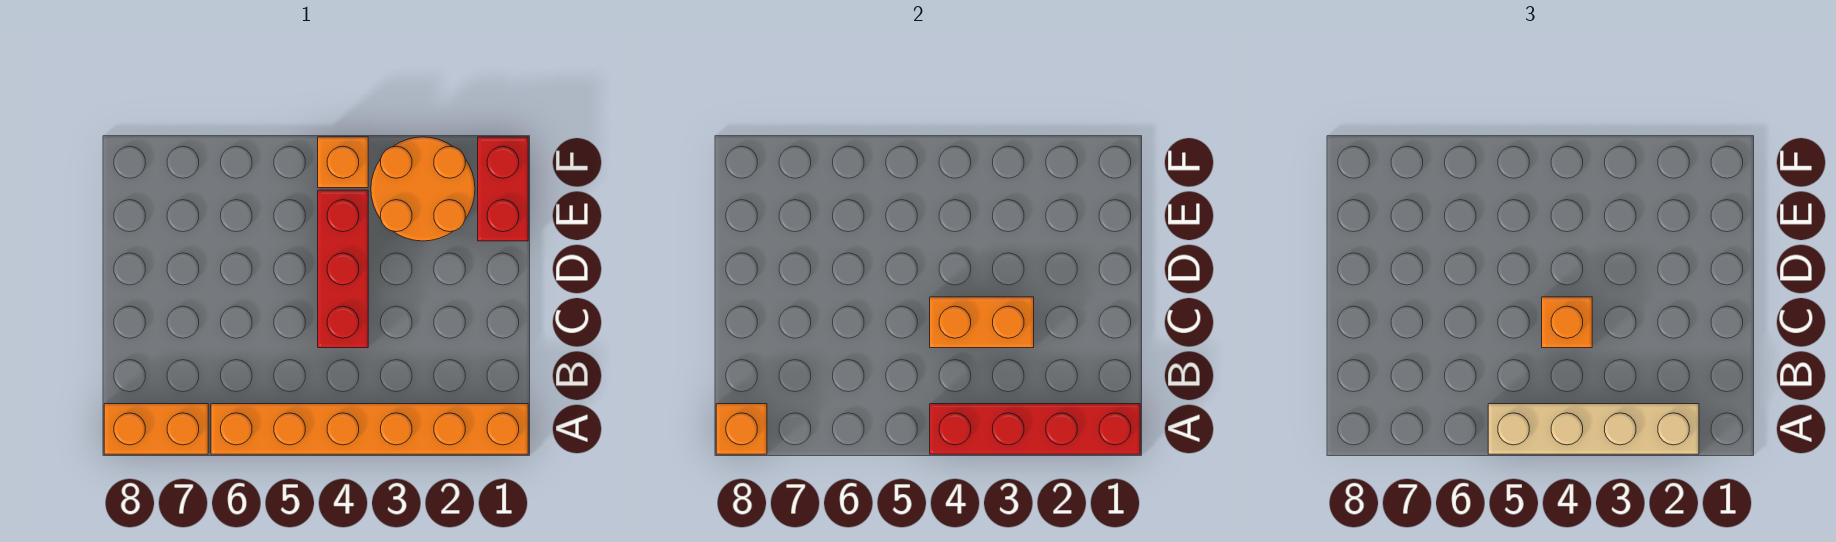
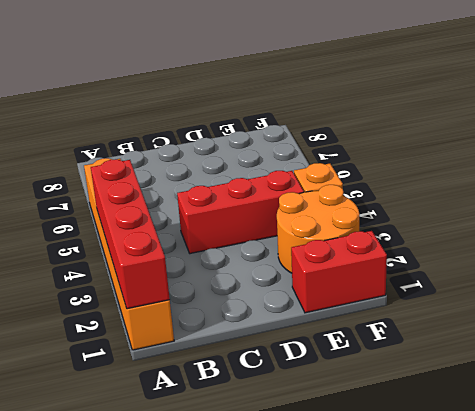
none -> orange brick A7:A8 level 1
none -> orange brick A8 level 2

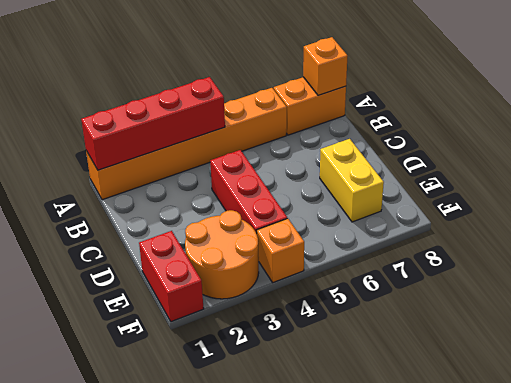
yellow brick D7:E7 level 1 -> none
none -> orange brick C3:C4 level 2
none -> tan brick A2:A5 level 3

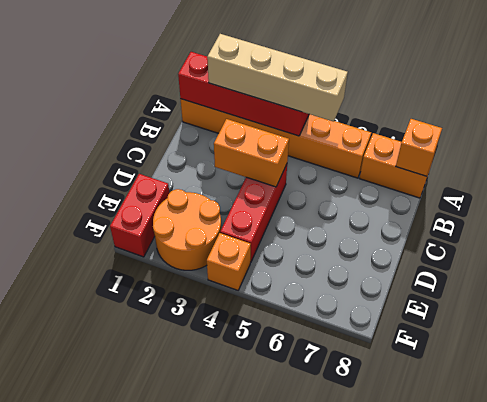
none -> orange brick C4 level 3

